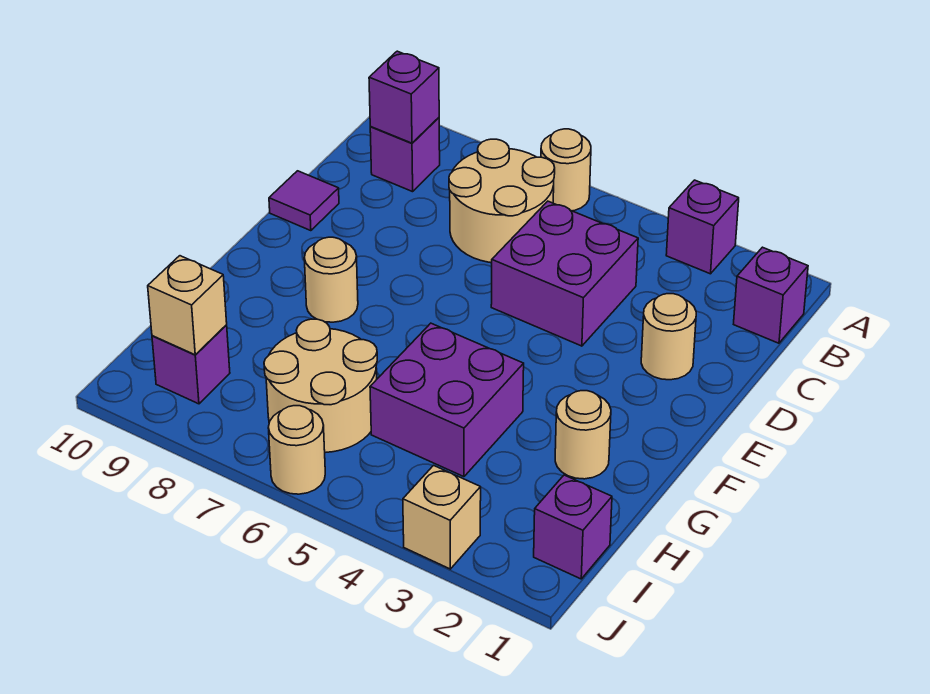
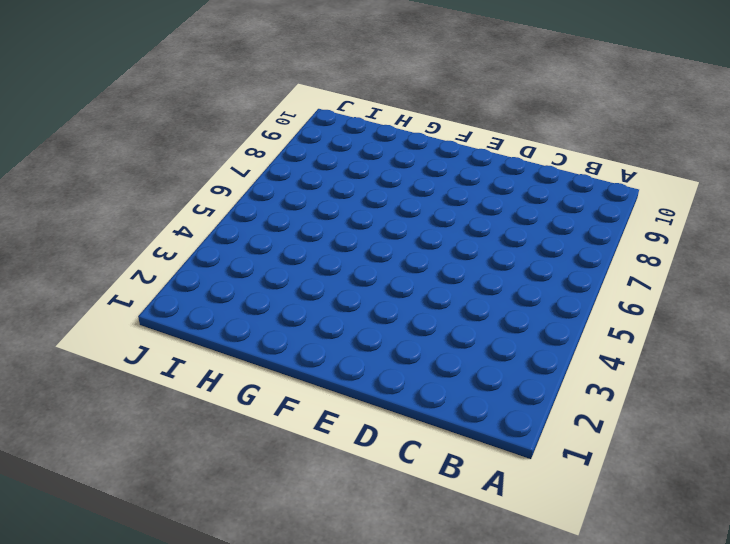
none -> purple brick A3 level 1
none -> tan round brick A6 level 1
none -> purple brick B1 level 1

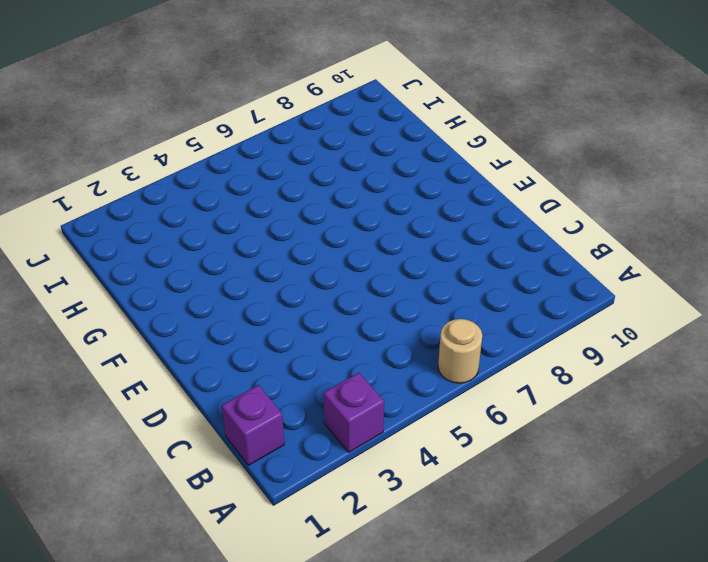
none -> tan round brick B6:C7 level 1
none -> purple brick B9 level 1
none -> purple brick C4:D5 level 1

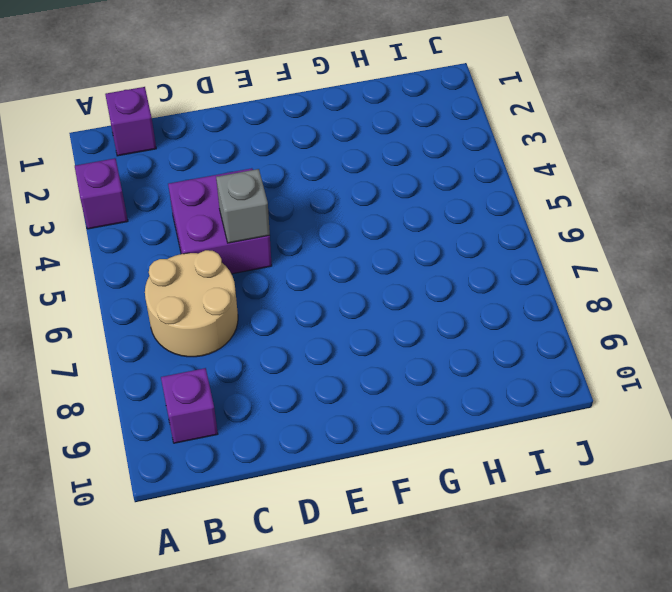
grey brick D5 level 2 -> none
none -> tan round brick A6 level 1
none -> tan round brick D2 level 1
none -> purple tile D10 level 1

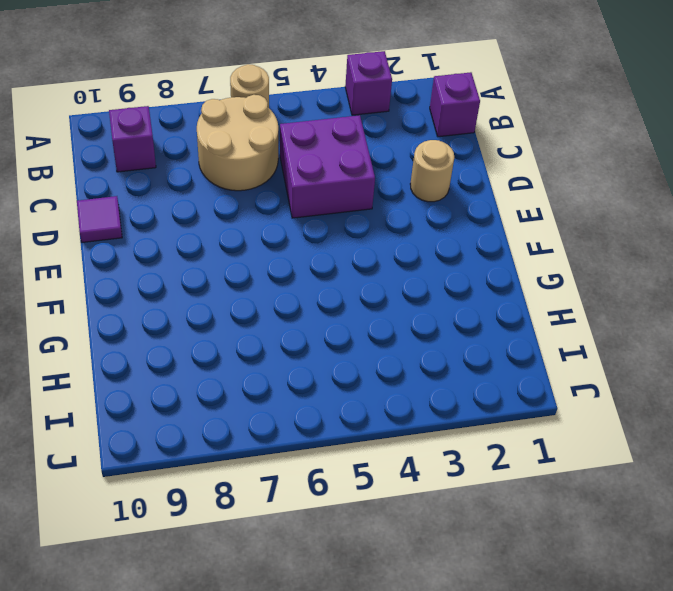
none -> tan round brick F8 level 1
none -> tan round brick G2 level 1
none -> purple brick G4:H5 level 1

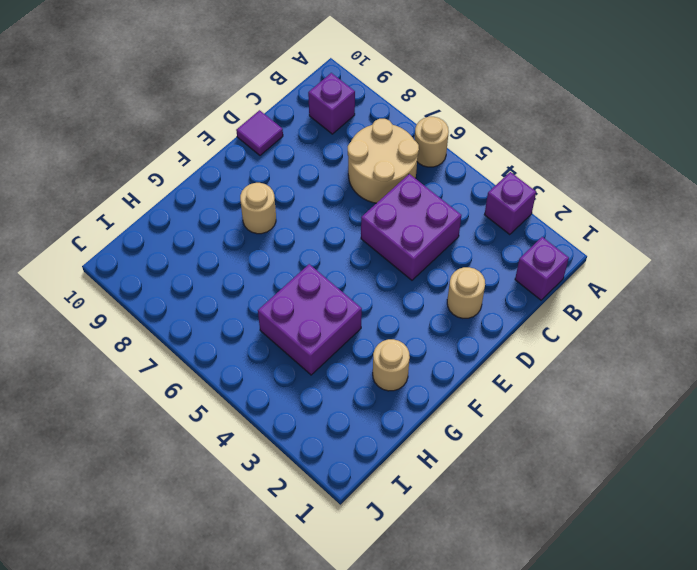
none -> tan round brick H6:I7 level 1
none -> purple brick I1 level 1
none -> purple brick I9 level 1

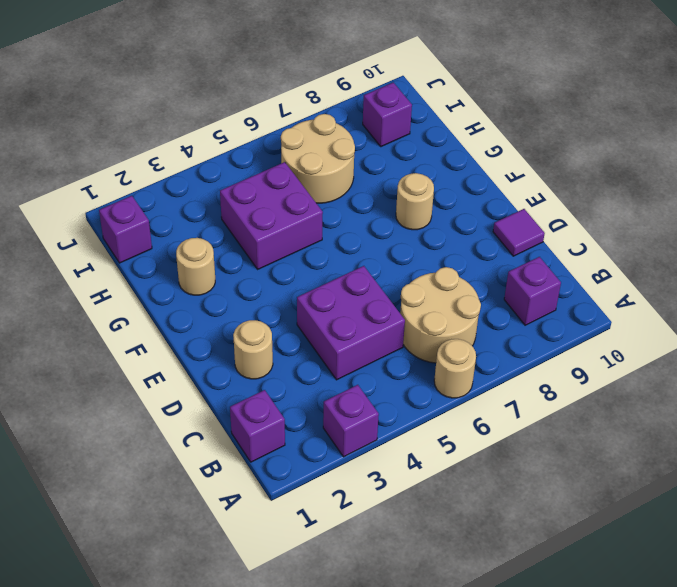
none -> tan brick J3 level 1
none -> tan round brick J6 level 1
none -> purple brick B9 level 2

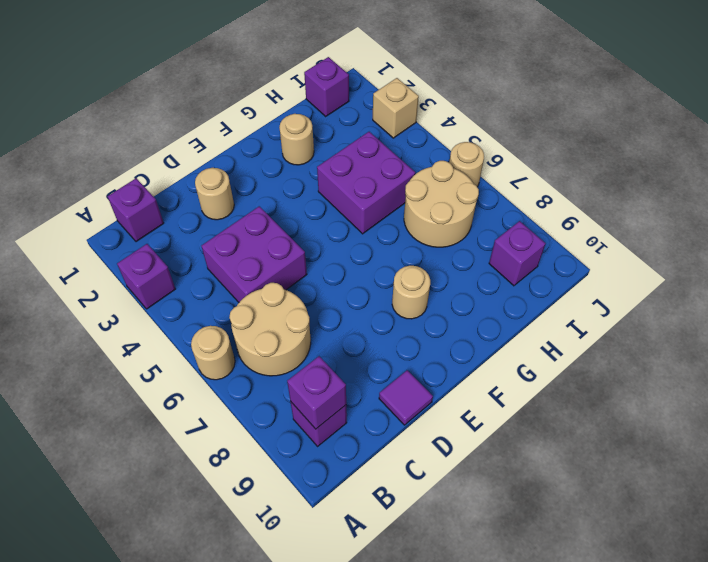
none -> tan brick I9 level 2

